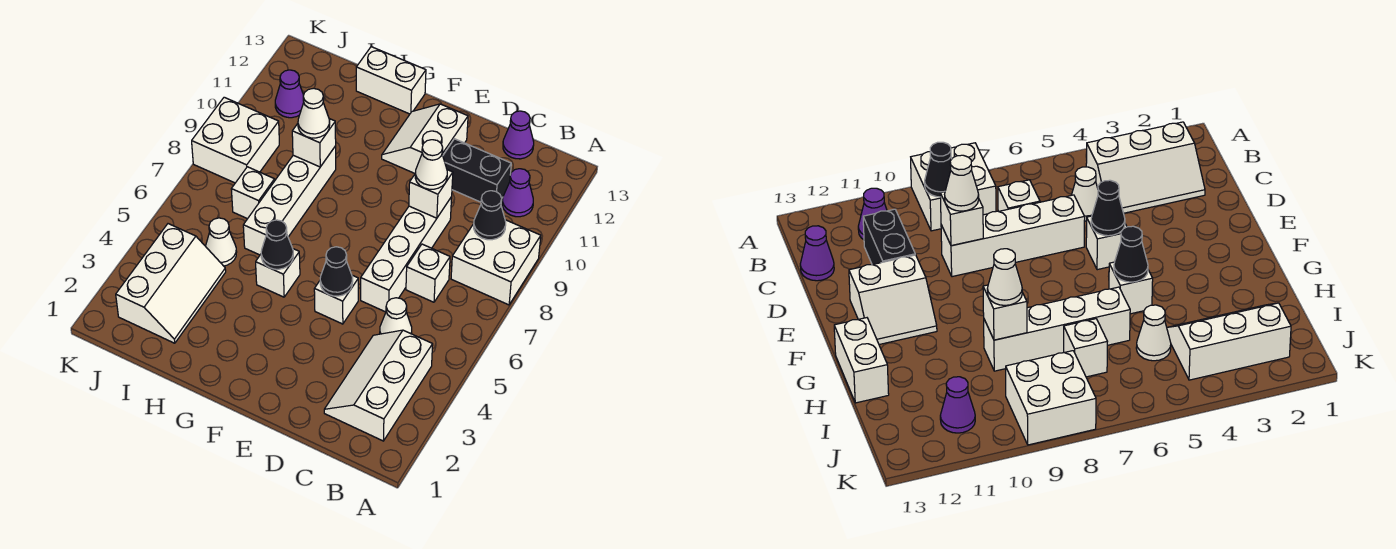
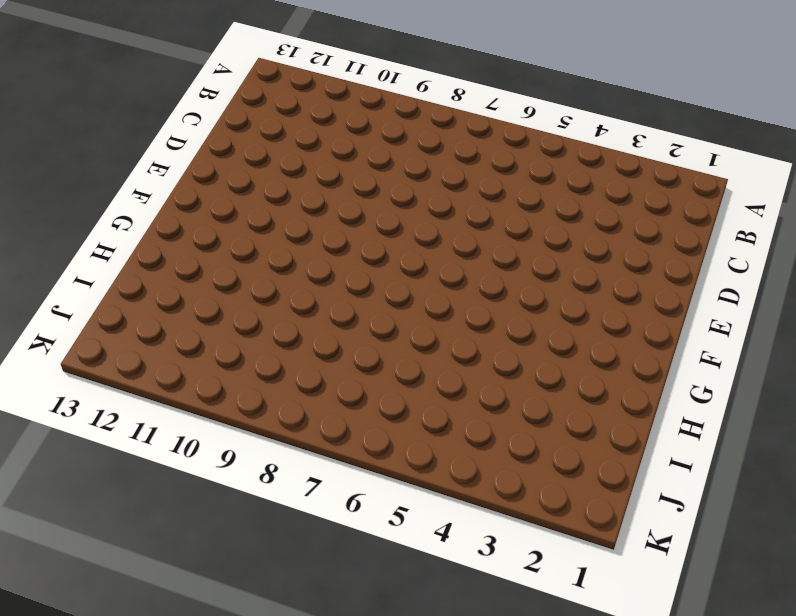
none -> white brick A8:B9 level 1
none -> white slope B2:C4 level 1 top B
none -> purple cone B11 level 1

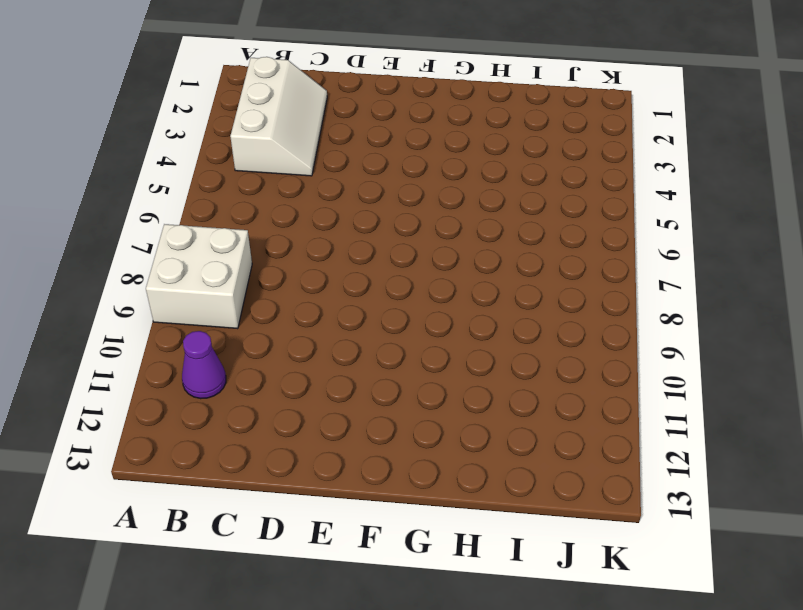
none -> white cone C5 level 1
none -> white brick C7 level 1
none -> black brick C11:D11 level 1

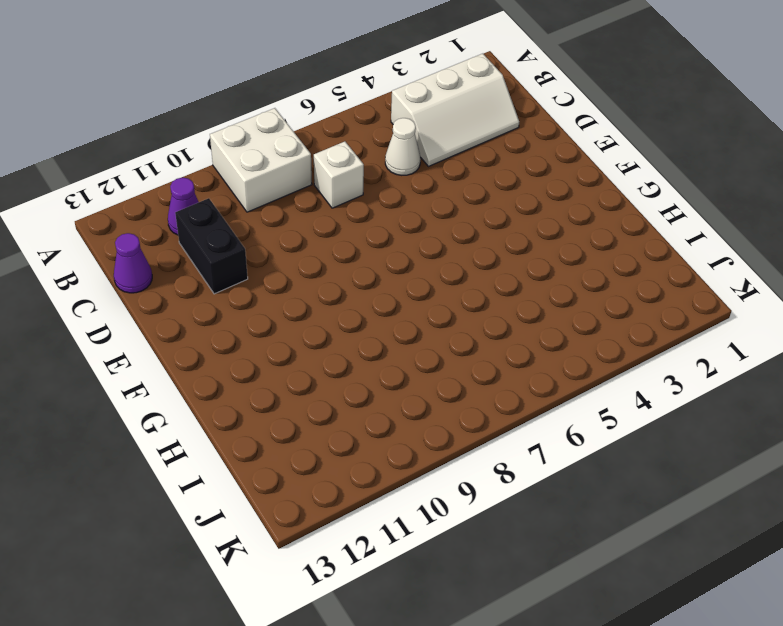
none -> white brick D6:D9 level 1
none -> white brick E5 level 1
none -> white slope E11:F12 level 1 top E

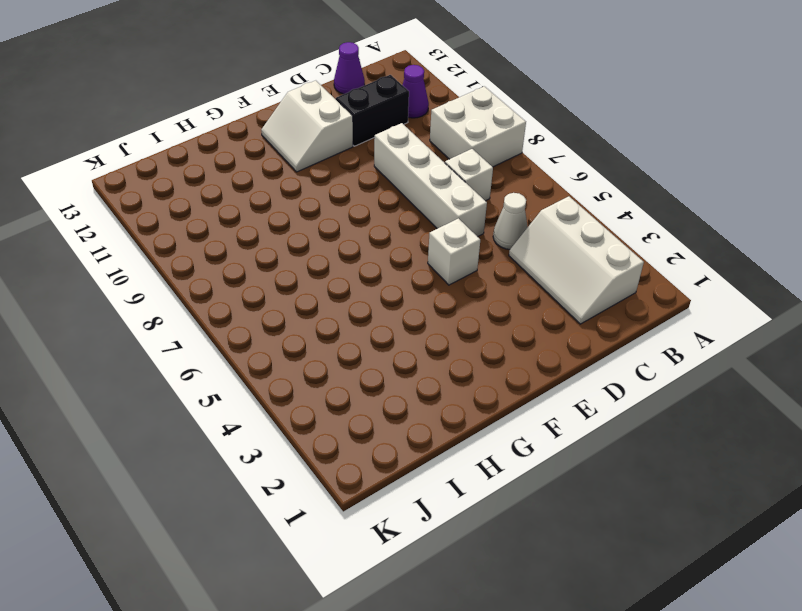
none -> white brick G5 level 1
none -> white brick G13:H13 level 1
none -> white brick H6:H9 level 1

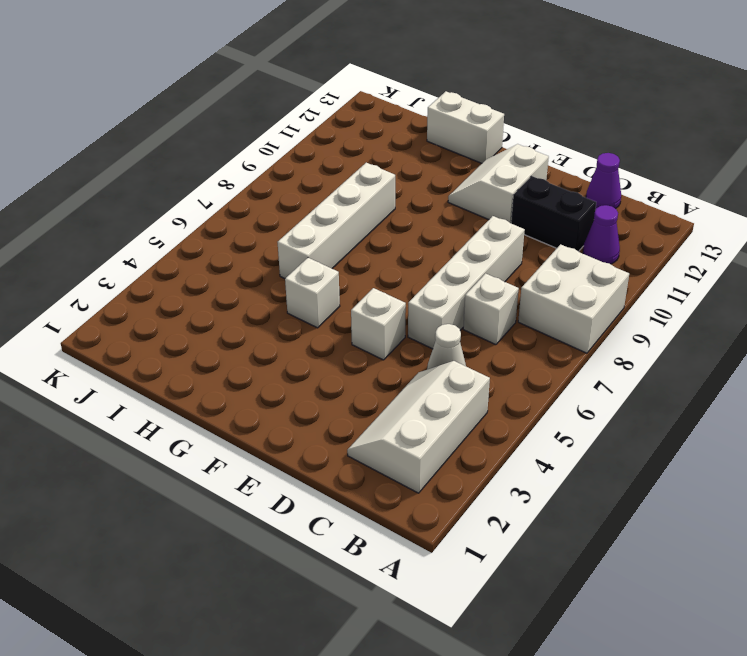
none -> white slope I2:J4 level 1 top J
none -> white cone I5 level 1
none -> white brick I7 level 1

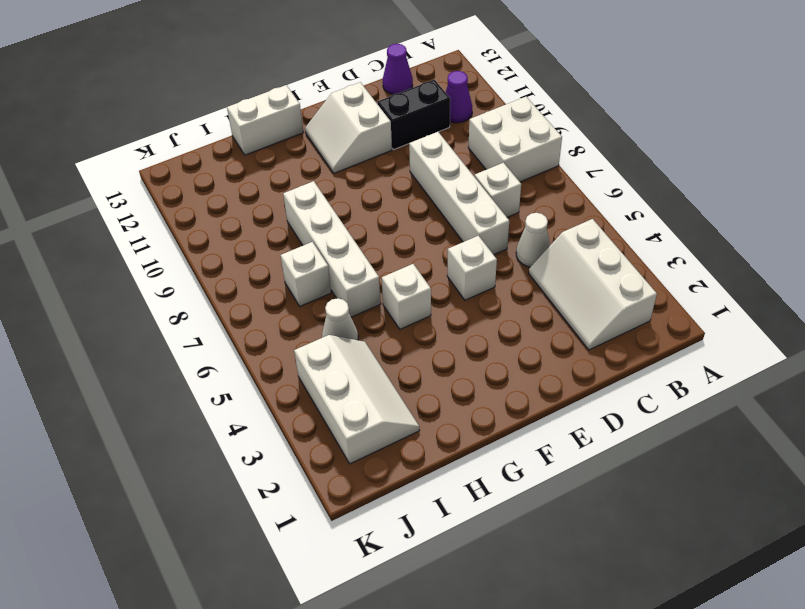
none -> white brick J8:K9 level 1
none -> purple cone J11 level 1
none -> black cone B9 level 2

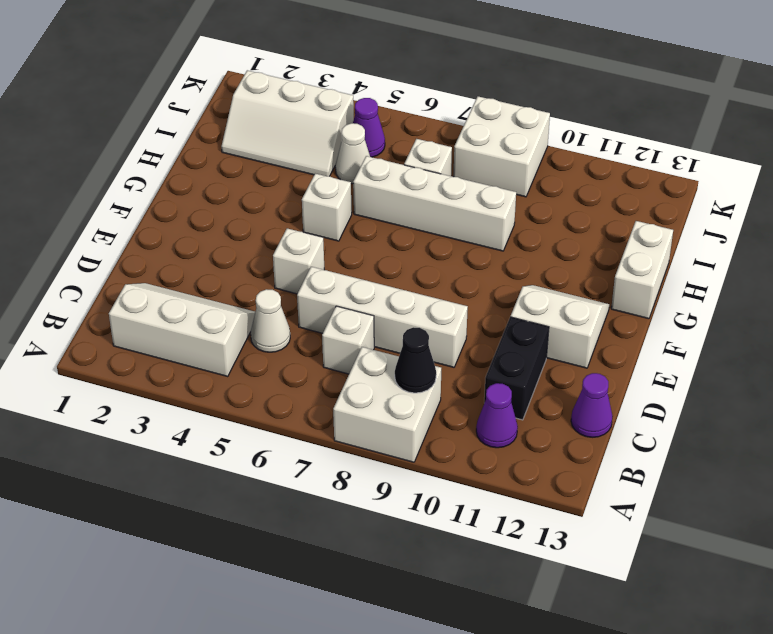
purple cone J5 level 1 -> purple cone J11 level 1
none -> white brick D9 level 2
none -> black cone E5 level 2
none -> black cone G5 level 2

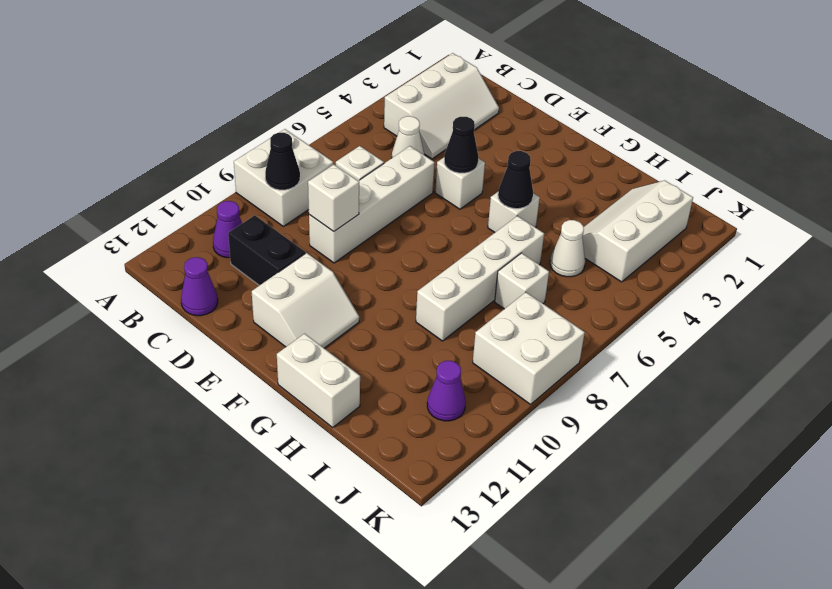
none -> white brick H9 level 2
none -> white cone D9 level 3
none -> white cone H9 level 3

